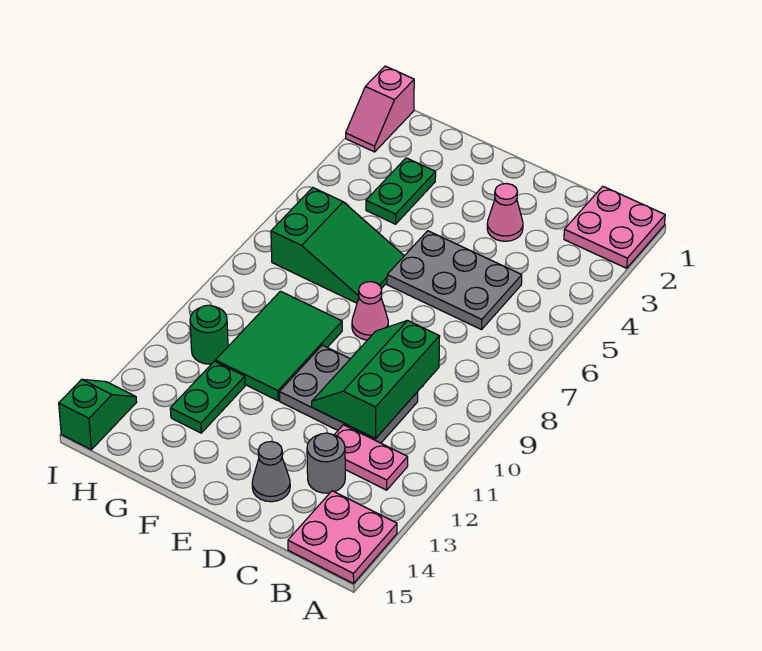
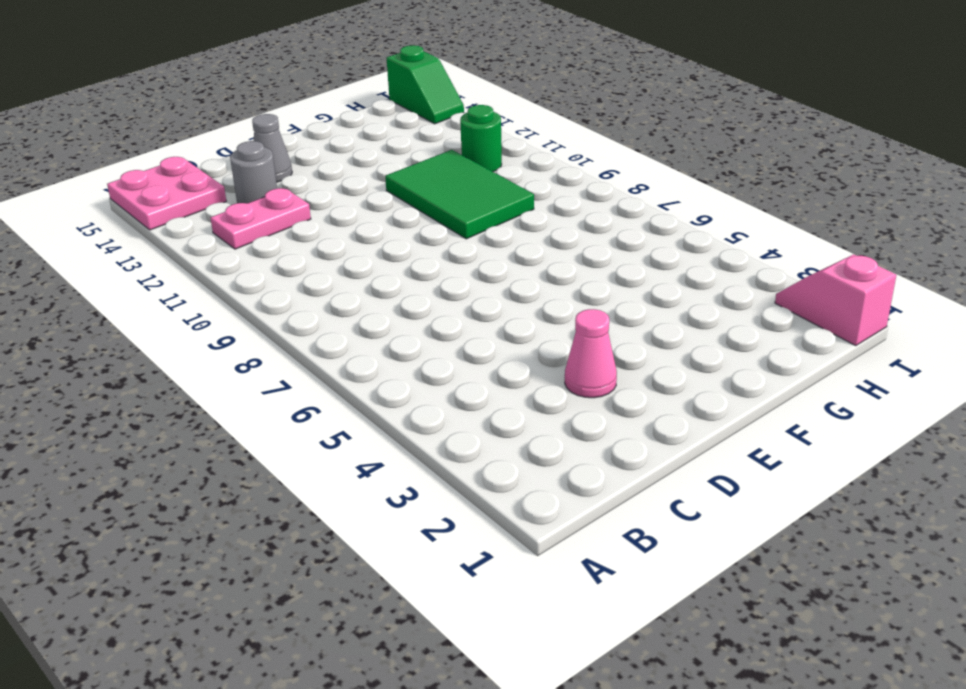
none -> pink plate A1:B2 level 1
none -> grey plate C5:E6 level 1
none -> grey plate C10:E11 level 1

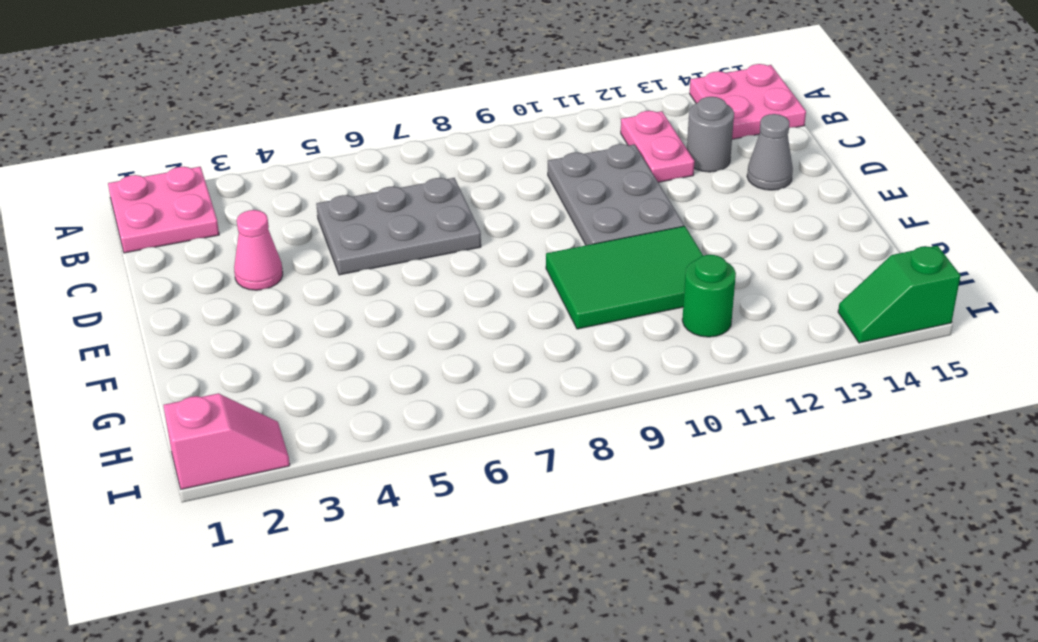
grey plate C5:D7 level 1 -> grey plate C5:E6 level 1
none -> pink cone E8 level 1
none -> green slope F6:H7 level 1 top H
none -> green plate G3:G4 level 1

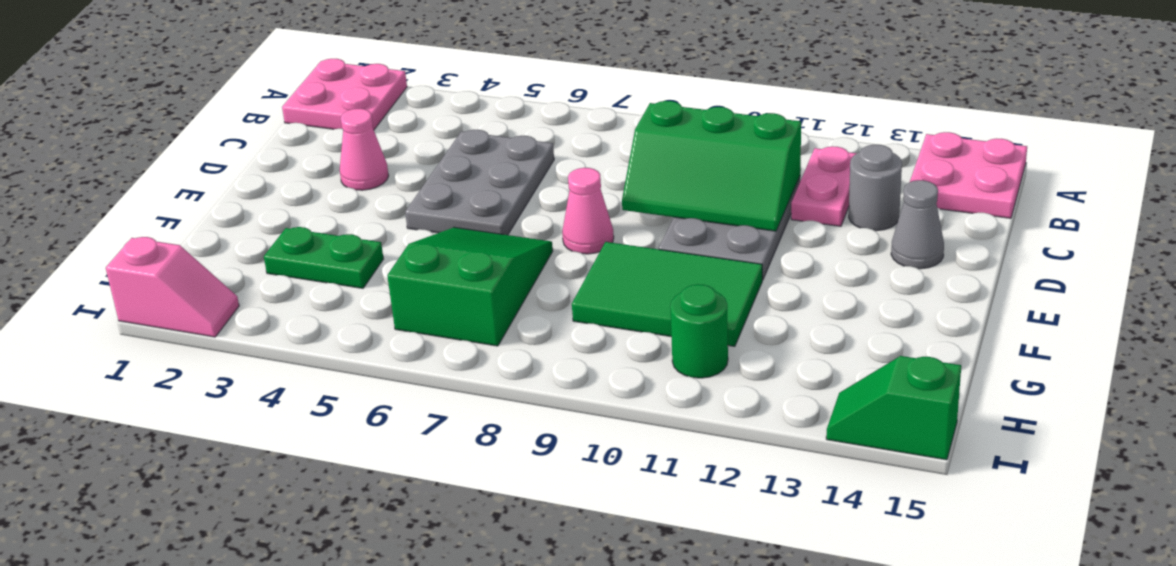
none -> green plate G12:G13 level 1

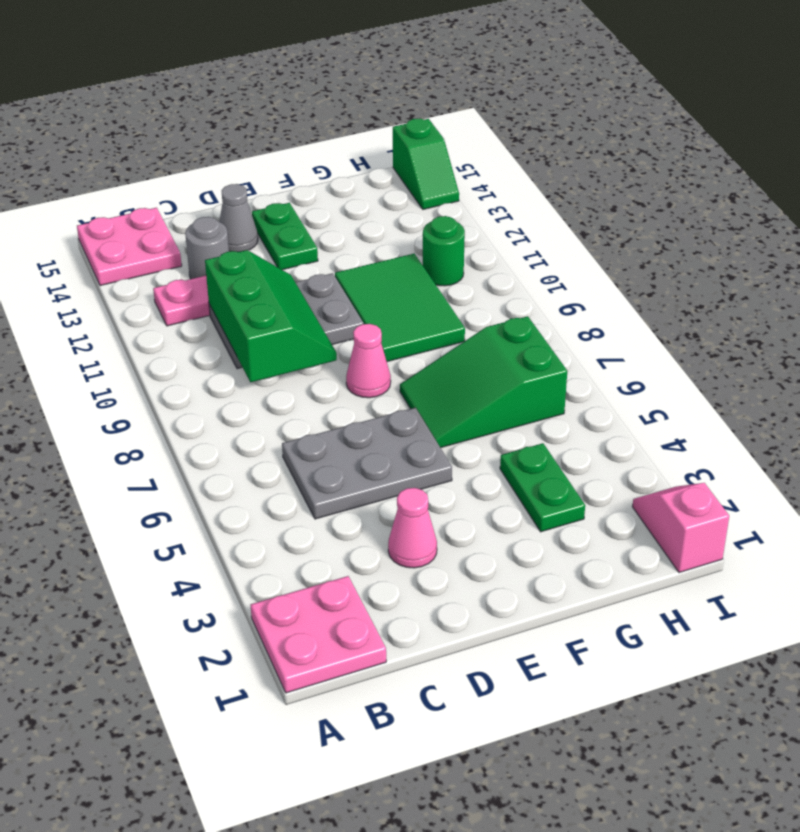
green plate E13:E14 level 1 -> green plate G12:G13 level 1

